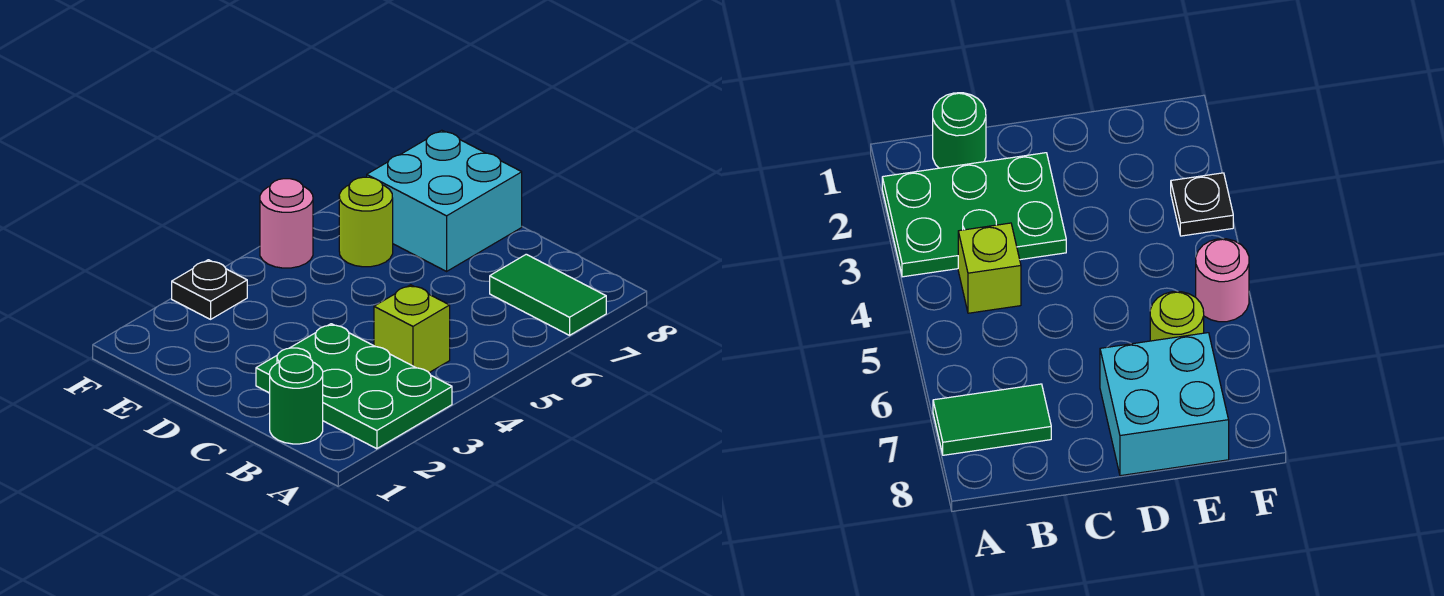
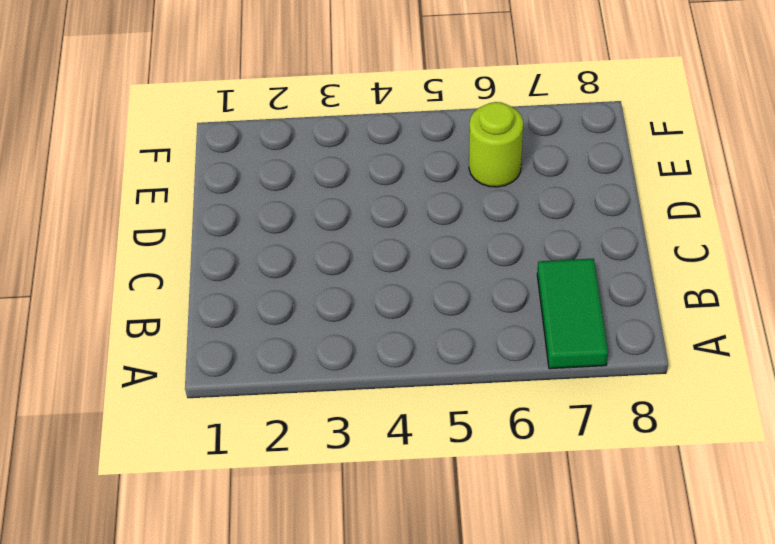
none -> green plate A2:C3 level 1
none -> green round brick B1 level 1

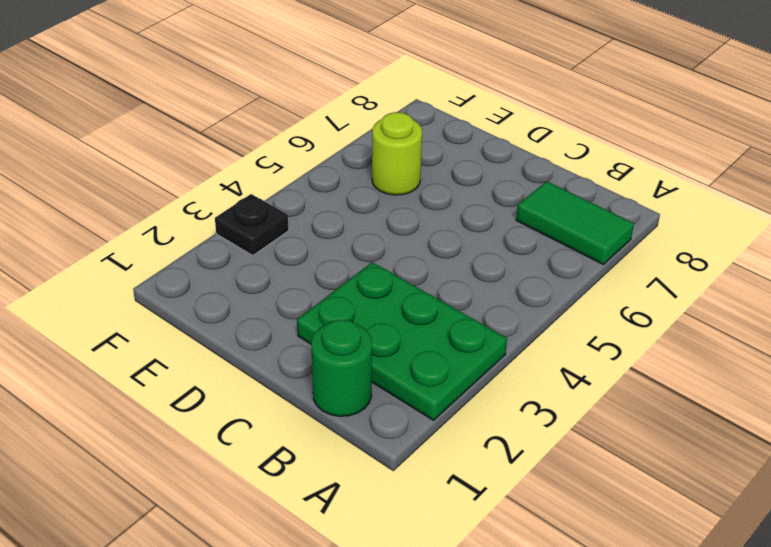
none -> lime brick B4 level 1
none -> cyan brick D7:E8 level 1

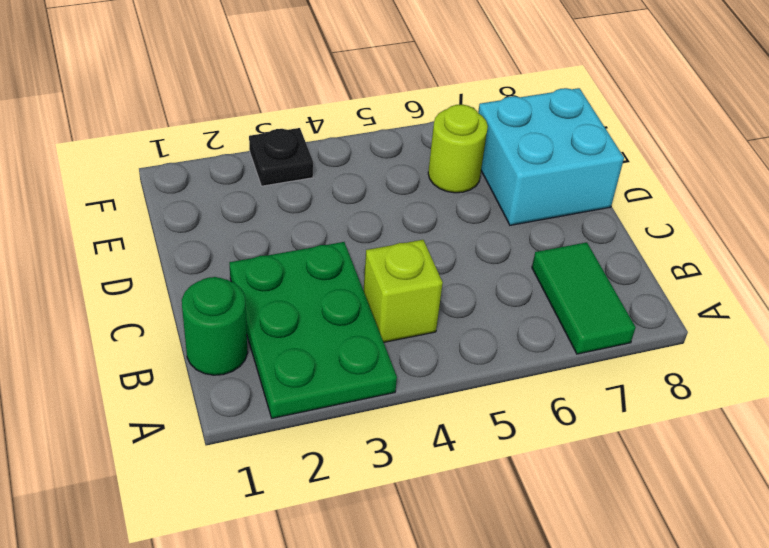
none -> pink round brick F5 level 1

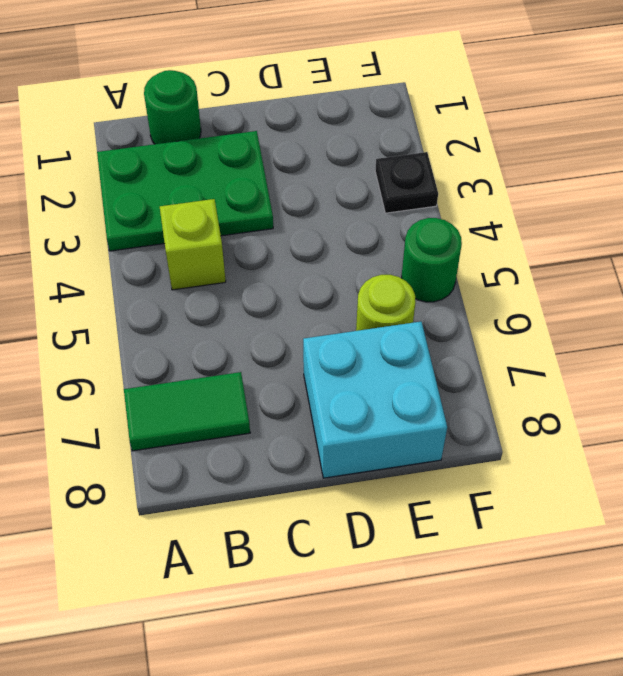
green round brick F5 level 1 -> pink round brick F5 level 1

